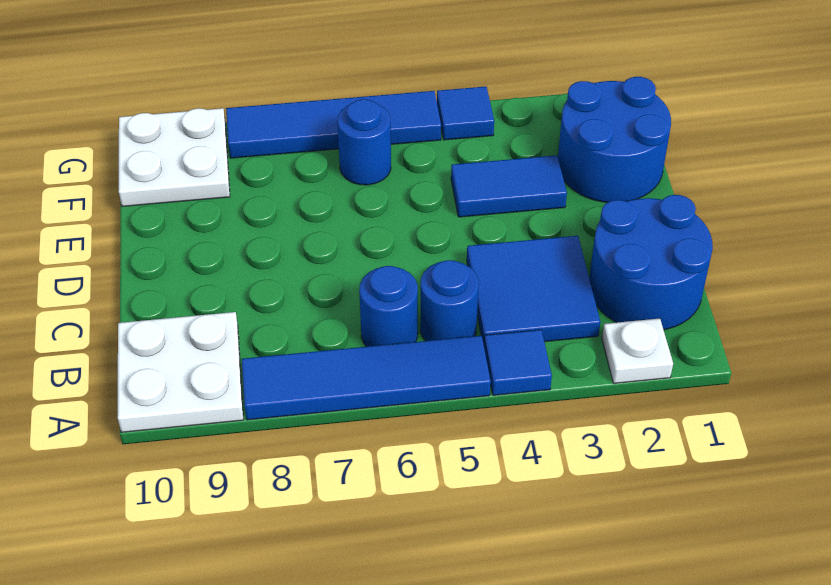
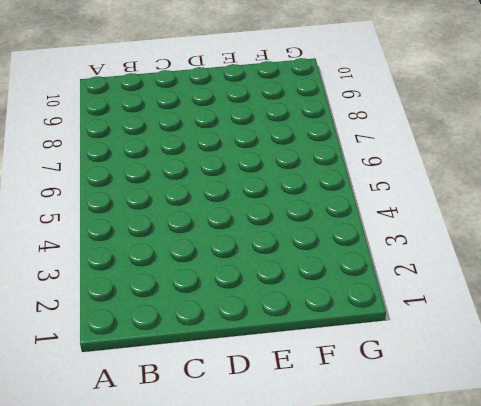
none -> white plate A2 level 1
none -> blue tile A4 level 1
none -> blue tile A5:A8 level 1

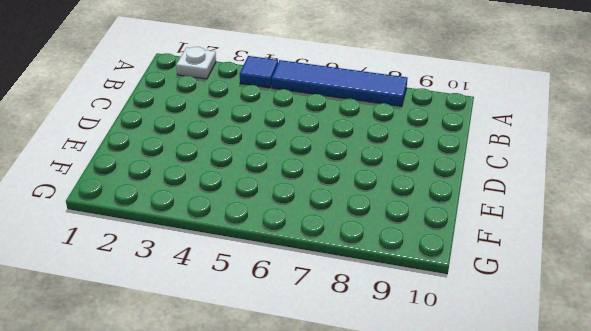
none -> white plate A9:B10 level 1
none -> blue round brick B1:C2 level 1
none -> blue tile B3:C4 level 1

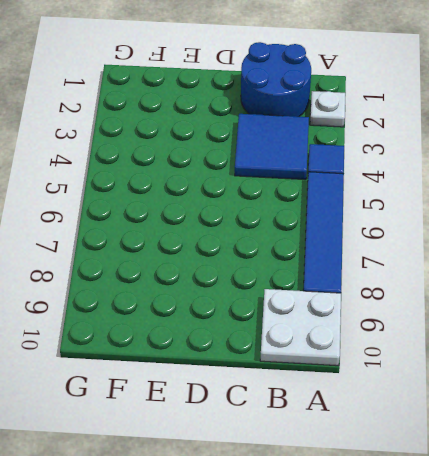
none -> blue round brick B5 level 1
none -> blue round brick B6 level 1
none -> blue round brick E1:F2 level 1

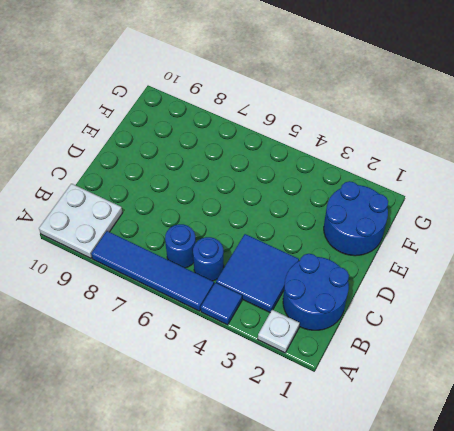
none -> blue tile E3:E4 level 1
none -> blue round brick F6 level 1
none -> white plate F9:G10 level 1

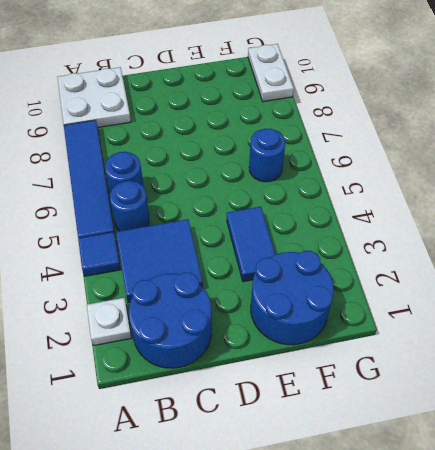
white plate G9:G10 level 1 -> white plate F9:G10 level 1
none -> blue tile G4 level 1
none -> blue tile G5:G8 level 1

